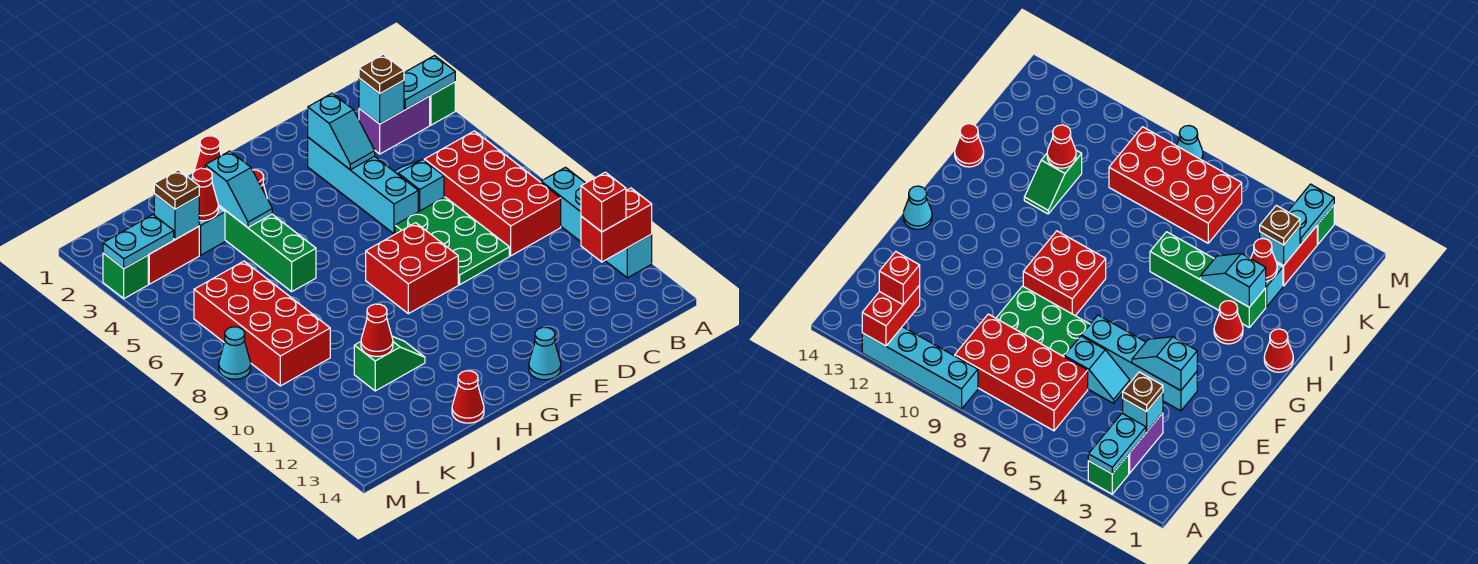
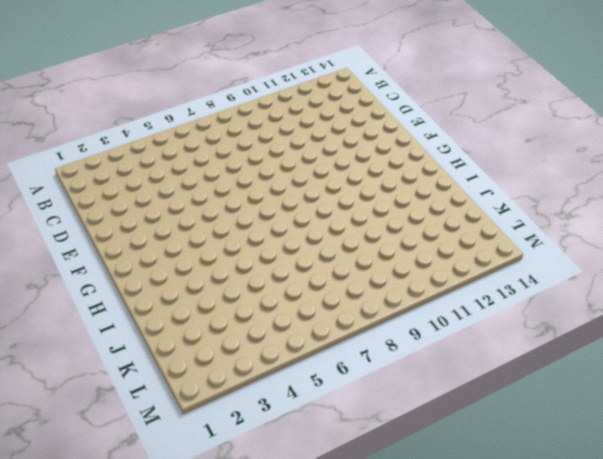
none -> green brick A3 level 1
none -> cyan brick A9:A12 level 1
none -> purple brick B3:C3 level 1
none -> red brick B6:C9 level 1

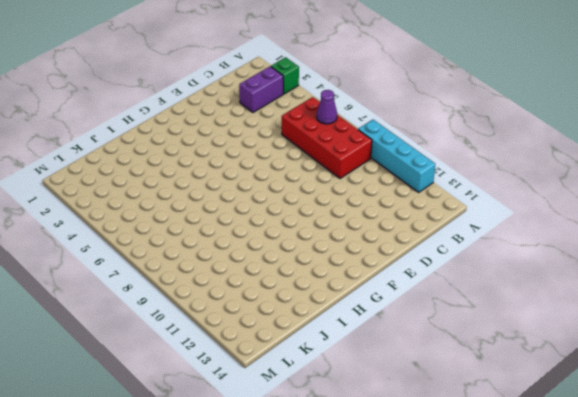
purple cone B7 level 2 -> none
none -> cyan slope D5:D6 level 1 top 6
none -> green plate D7:E9 level 1
none -> cyan brick E3:E6 level 1
none -> red brick F8:G9 level 1

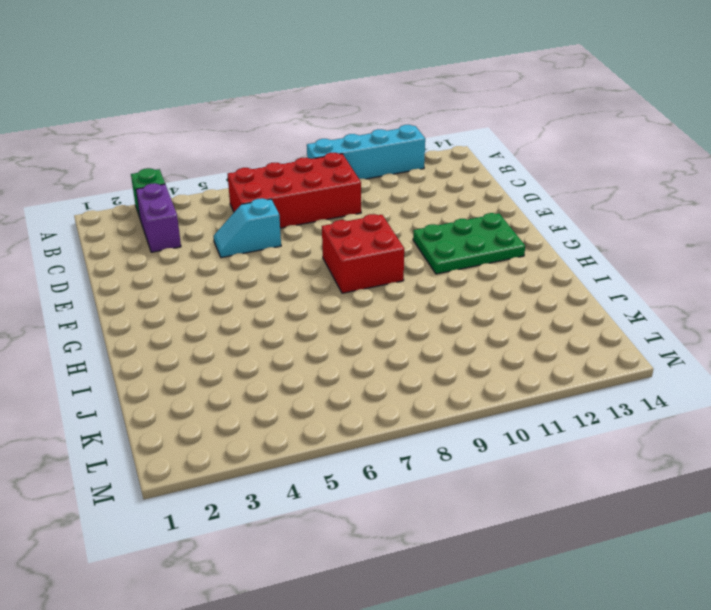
green plate F11:G13 level 1 -> green plate D7:E9 level 1
none -> cyan brick E3:E6 level 1
none -> cyan cone F14 level 1
none -> red cone H1 level 1
none -> red cone H3 level 1

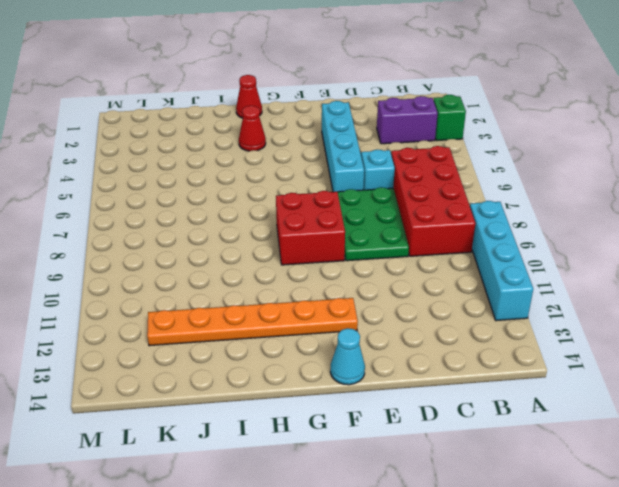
orange plate F12:K12 level 1 -> none
none -> green brick I3:I6 level 1
none -> green slope I11:J11 level 1 top J
none -> red cone I14 level 1
none -> cyan brick J3 level 1

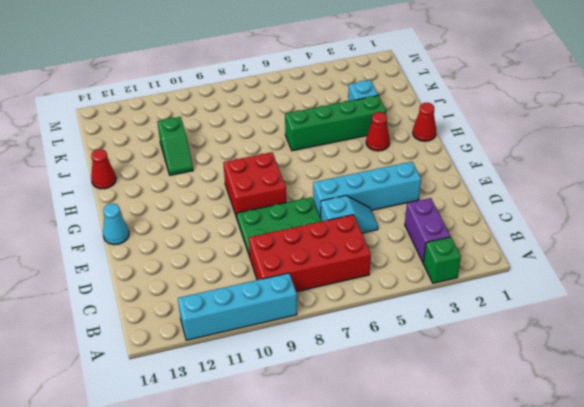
none -> red brick K3:L3 level 1
none -> red brick K6:L9 level 1
none -> green brick M3 level 1
none -> cyan cone M8 level 1

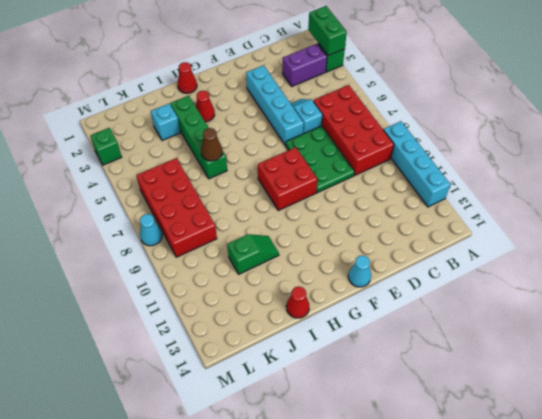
green brick A2:A3 level 2 -> cyan plate A3:B3 level 2
brown cone I6 level 2 -> none
none -> red brick K3:L3 level 1
none -> red brick A12:B12 level 2
none -> cyan brick C3 level 2
none -> cyan slope E3:E4 level 2 top 3

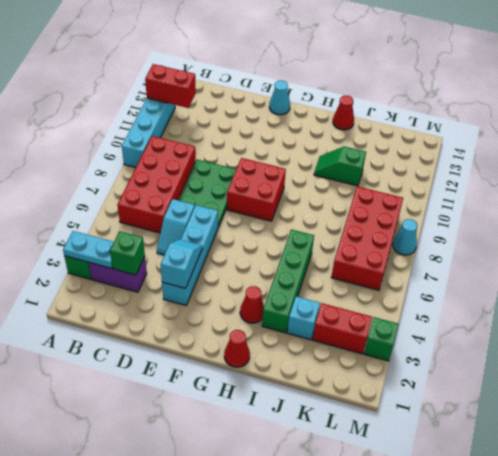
green brick C3 level 2 -> cyan brick C3 level 2
none -> cyan slope I3:I4 level 2 top 3
none -> red cone J3 level 2
none -> red cone J11 level 2
none -> cyan brick K3 level 2

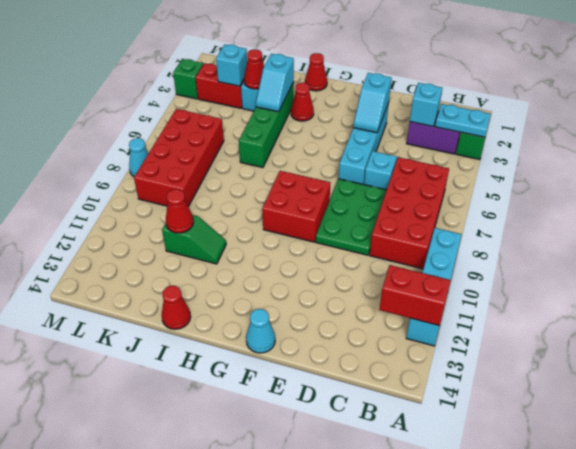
none -> cyan plate L3:M3 level 2
none -> red brick B12 level 3
none -> brown plate C3 level 3
none -> brown plate K3 level 3

